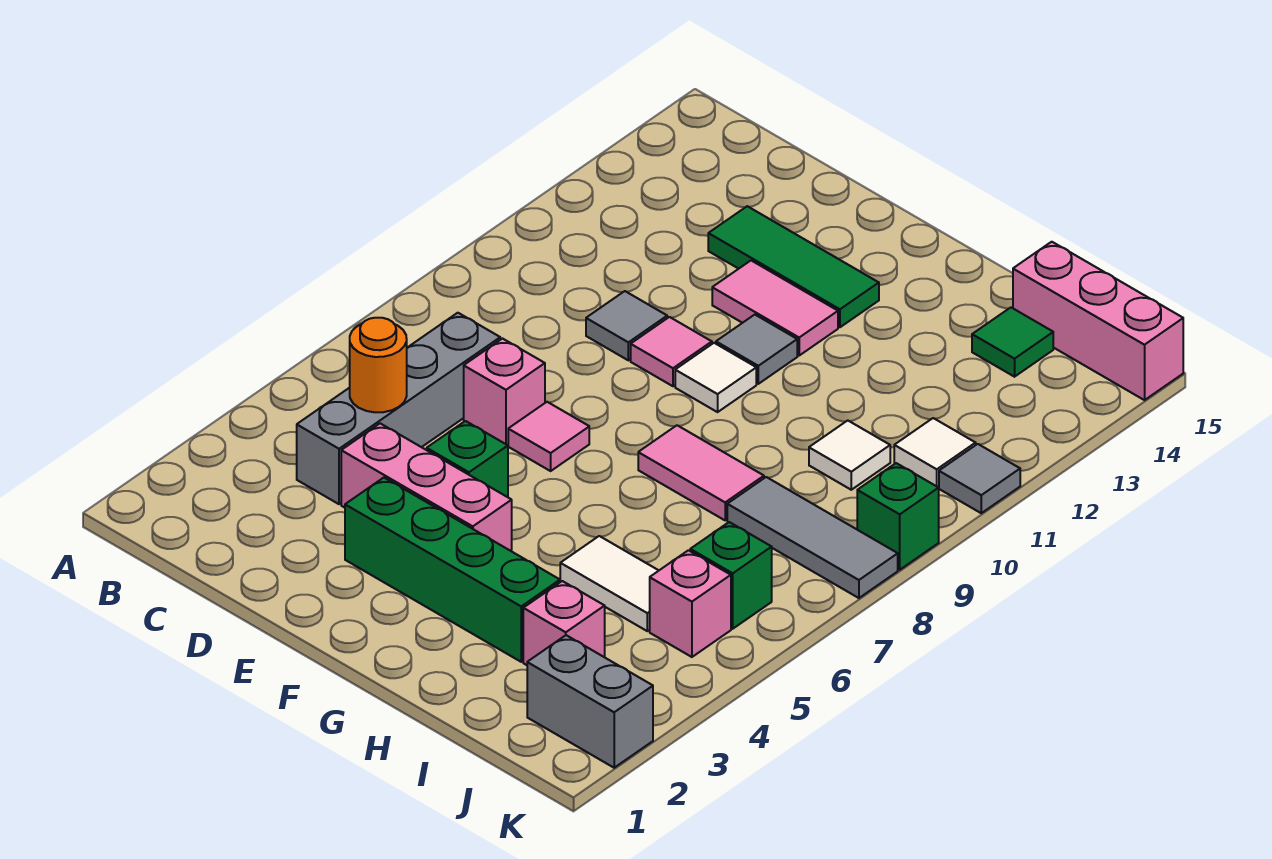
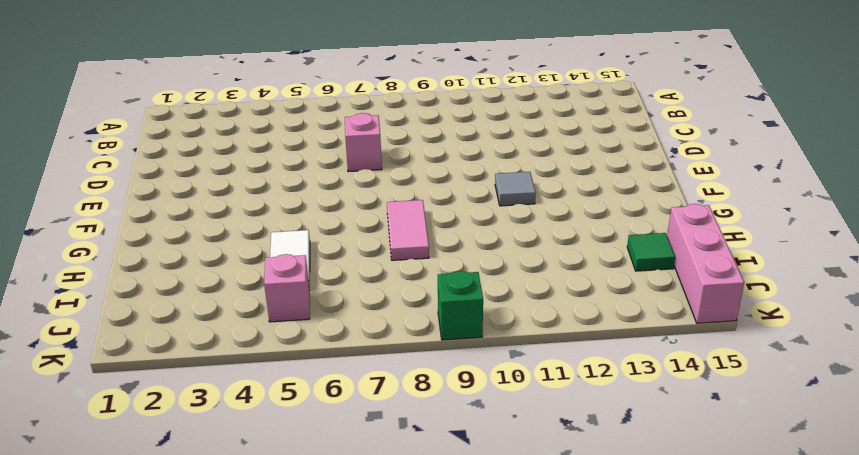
none -> grey brick C4:C7 level 1
none -> pink brick D4:F4 level 1
none -> grey tile D10 level 1

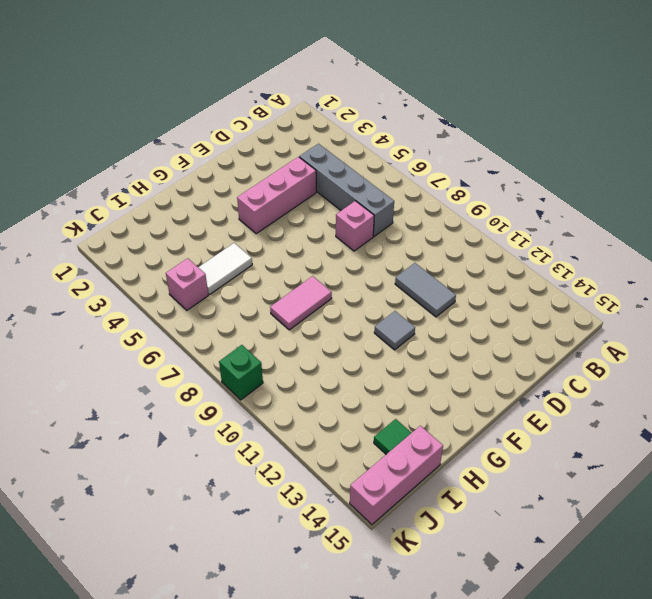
grey tile D10:D11 level 1 -> grey tile D10 level 1
none -> green tile D13:F13 level 1
none -> green brick E3:H3 level 1
none -> green brick E5 level 1

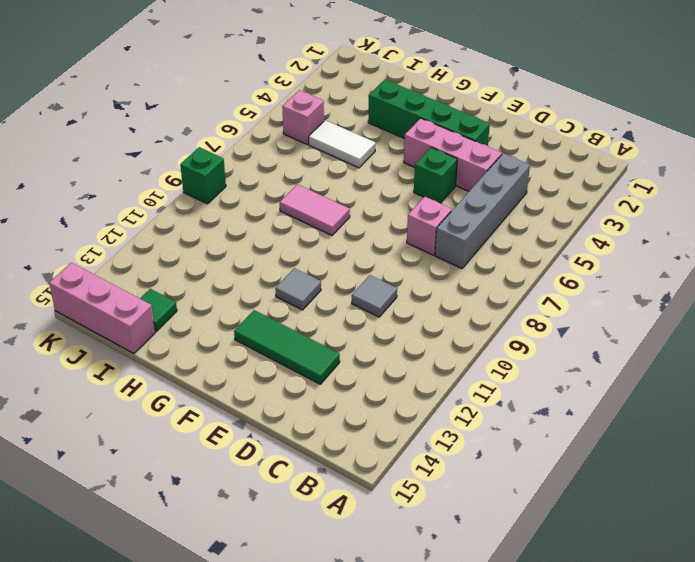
none -> pink tile E7 level 1
none -> pink tile E10 level 1
none -> pink tile E12:F12 level 1

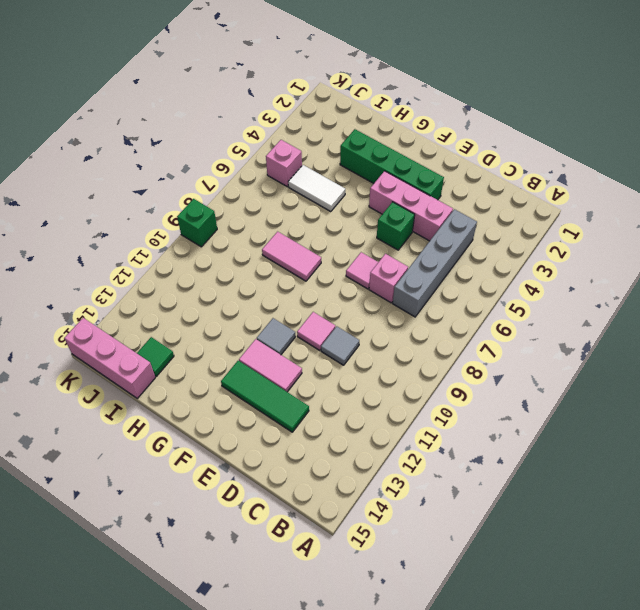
none -> white tile F10 level 1
none -> pink brick I3 level 1
none -> grey tile I8:K8 level 1

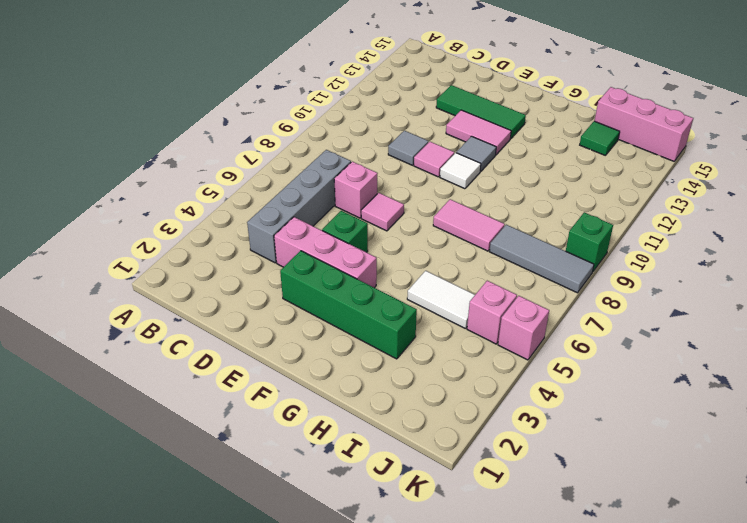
pink brick K5 level 1 -> pink brick I3 level 1
none -> white tile I10 level 1
none -> grey brick J2:K2 level 1
none -> green brick J6 level 1

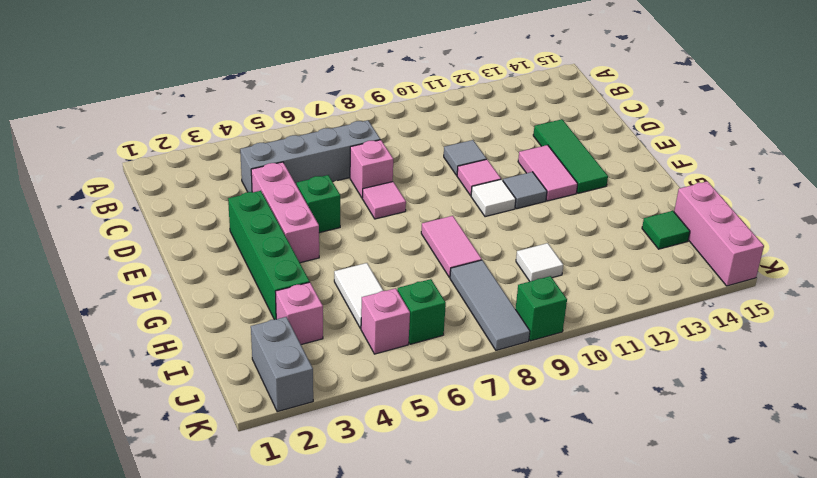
none -> white tile J11 level 1
none -> grey tile K11 level 1
none -> orange round brick C5 level 2

